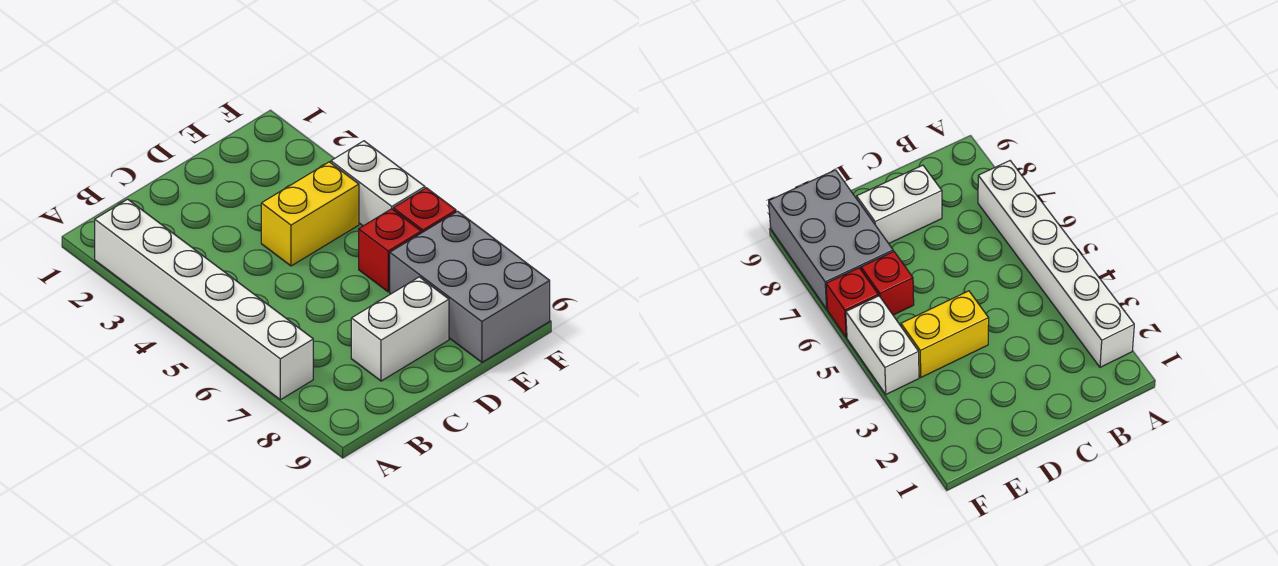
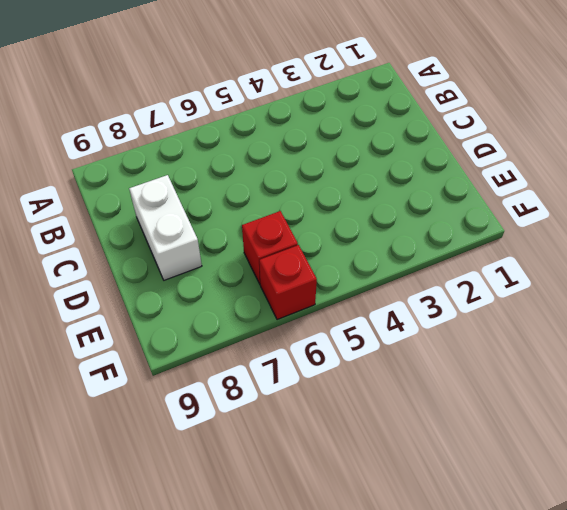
none -> white brick A2:A7 level 1
none -> yellow brick D4:E4 level 1

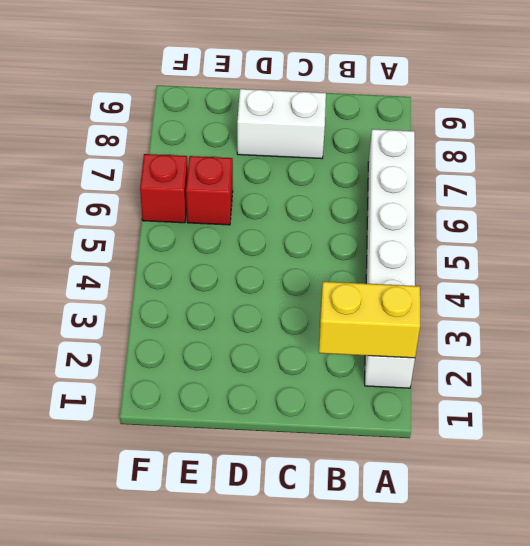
yellow brick A2:B2 level 2 -> yellow brick D4:E4 level 1
none -> grey brick E7:F9 level 1
none -> white brick F4:F5 level 1

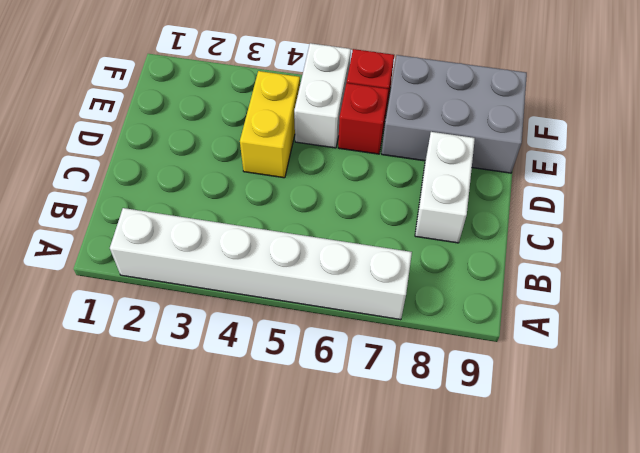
white brick E5:F5 level 1 -> white brick F4:F5 level 1

